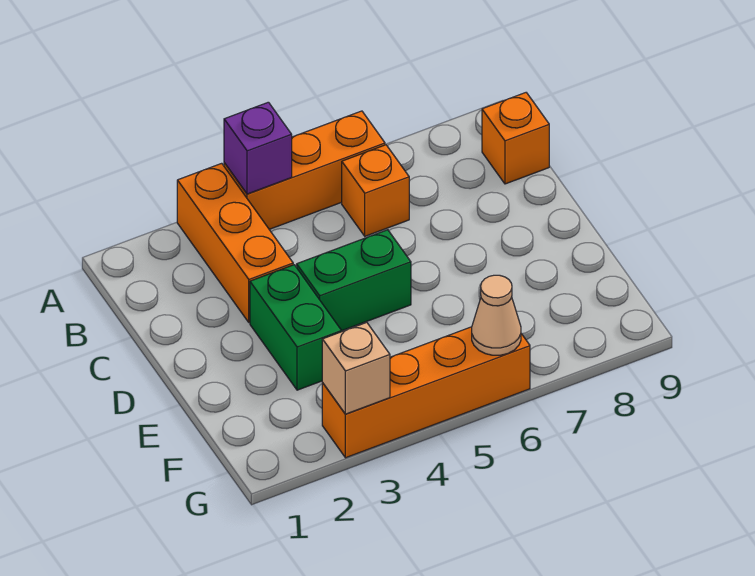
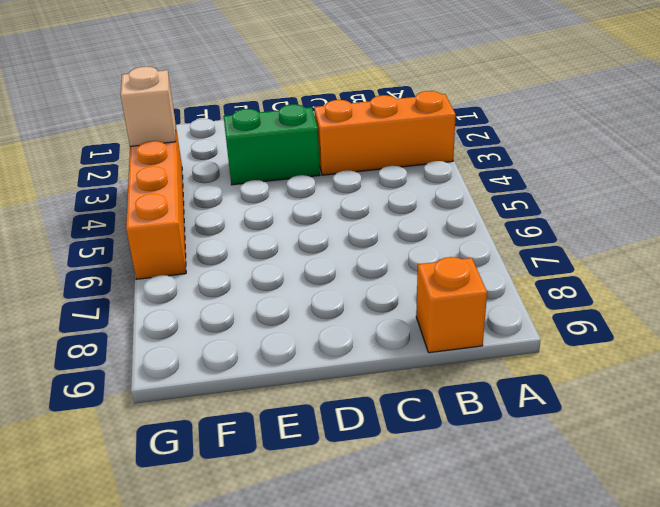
none -> orange brick A4:A6 level 1
none -> orange brick B6 level 1

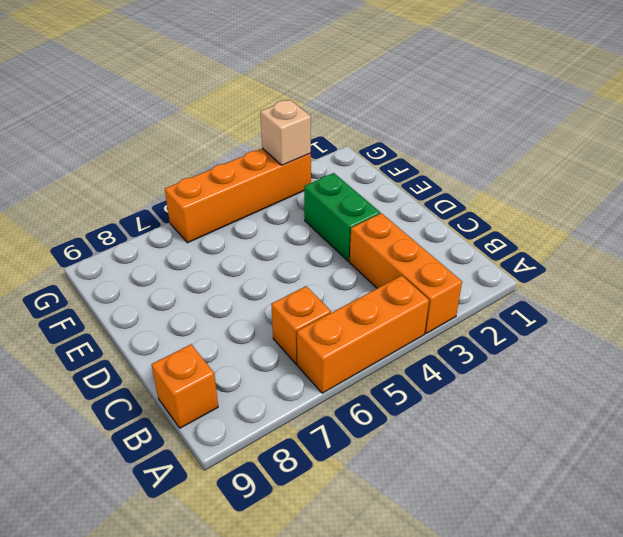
none -> green brick D4:D5 level 1
none -> purple brick A4 level 2

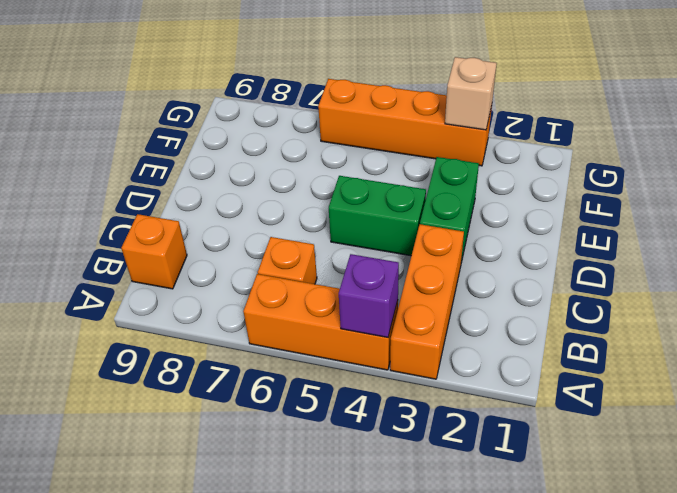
none -> tan cone G6 level 2

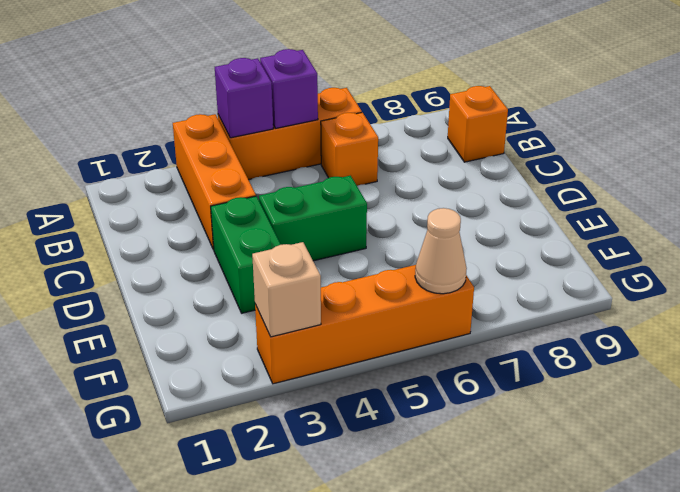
purple brick A5 level 2 -> none

